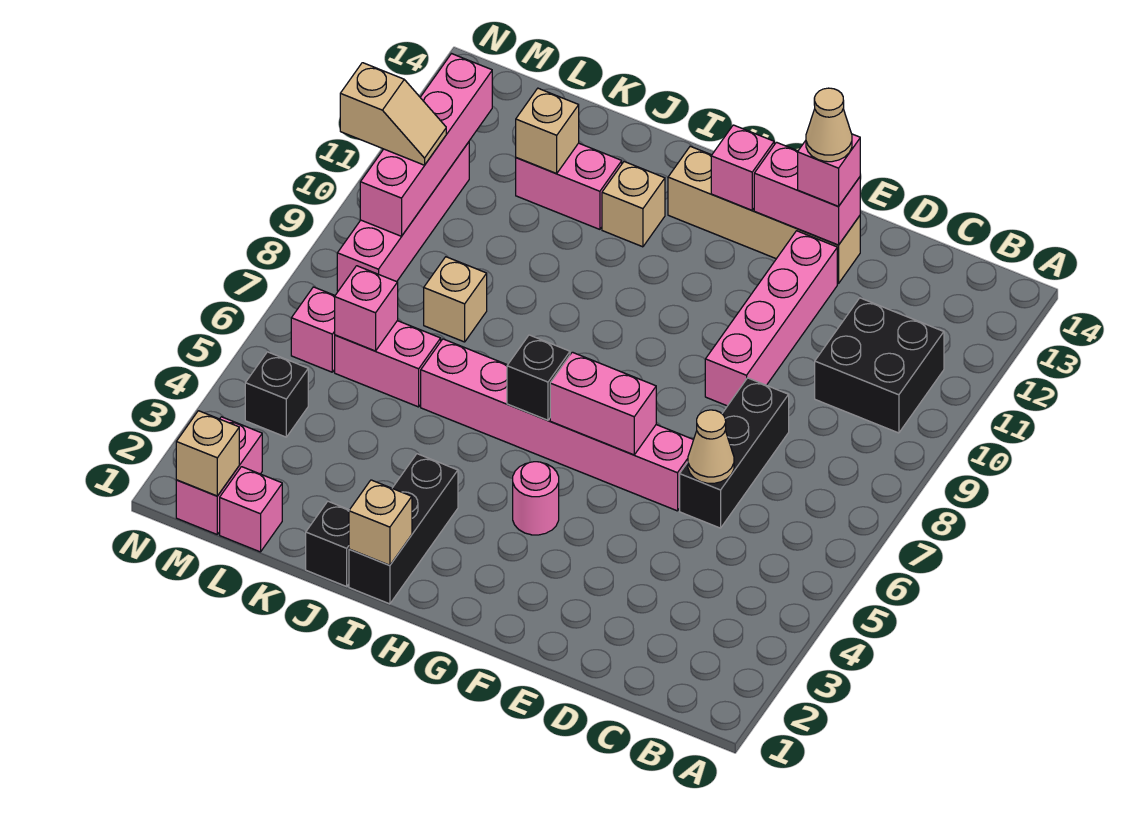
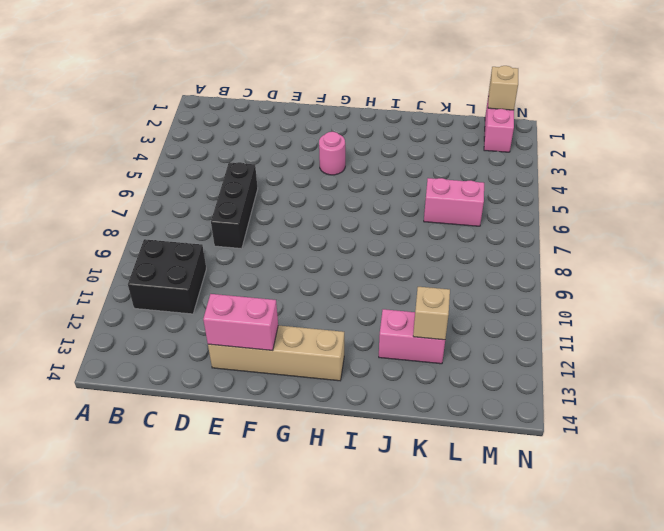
none -> pink brick E6:J6 level 1
none -> pink brick E9:E12 level 1
none -> black brick I1:I3 level 1
none -> tan brick I12 level 1

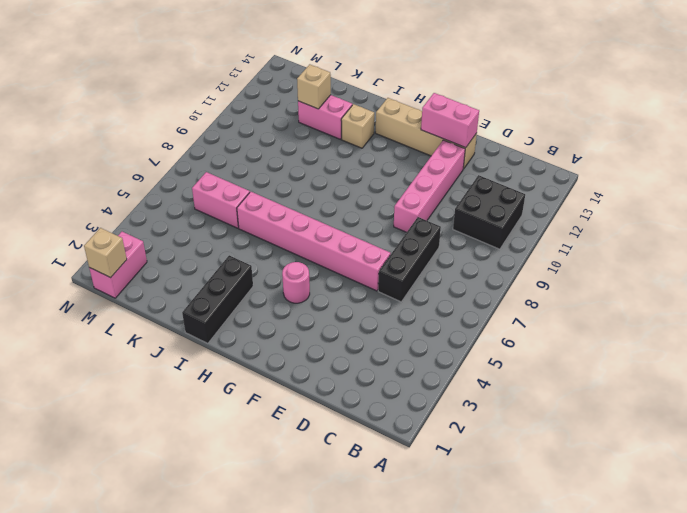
none -> black brick J1 level 1
none -> tan brick K8 level 1
none -> pink brick L1 level 1
none -> black brick M4 level 1

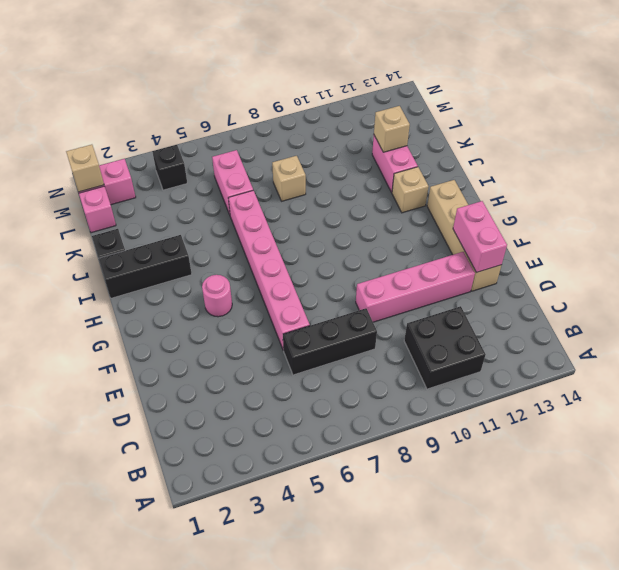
none -> pink brick M6 level 1
none -> pink brick M8:M11 level 1
none -> tan cone D6 level 2
none -> pink brick F6:G6 level 2

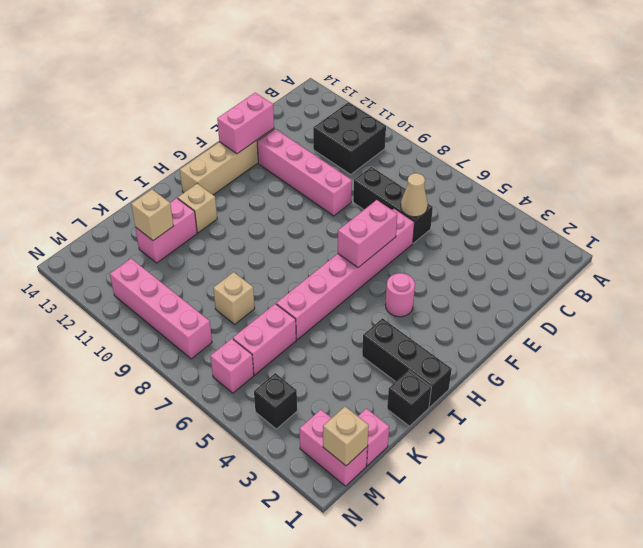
none -> pink brick G13 level 2
none -> black brick H6 level 2
none -> tan brick I1 level 2
none -> pink brick L6 level 2

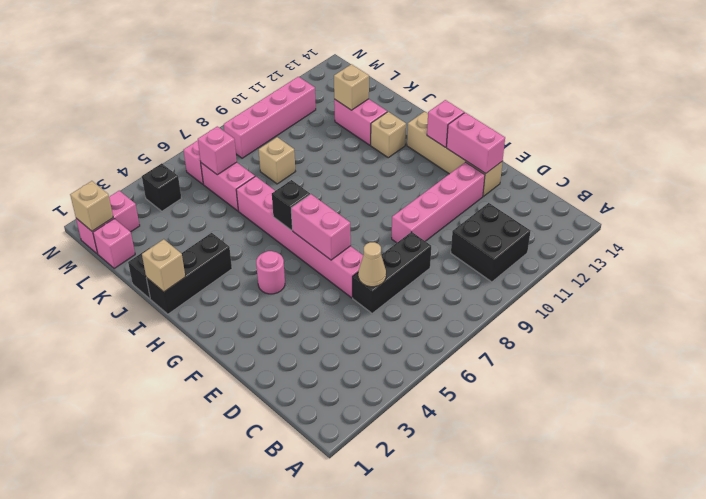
none -> pink brick M9:M12 level 2
none -> pink brick E13 level 3
none -> tan slope M10:N10 level 3 top N
none -> tan cone E13 level 4

